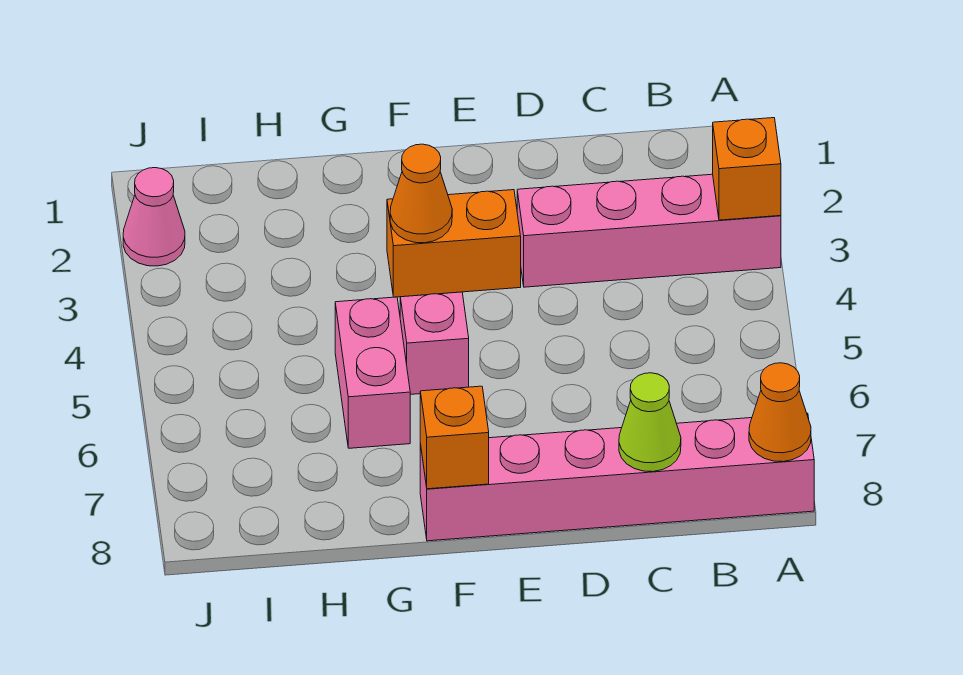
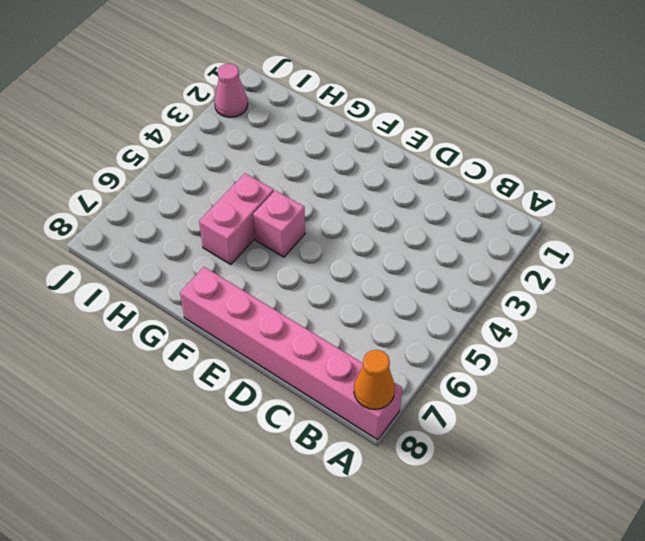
none -> pink brick A3:D3 level 1
none -> orange brick E3:F3 level 1

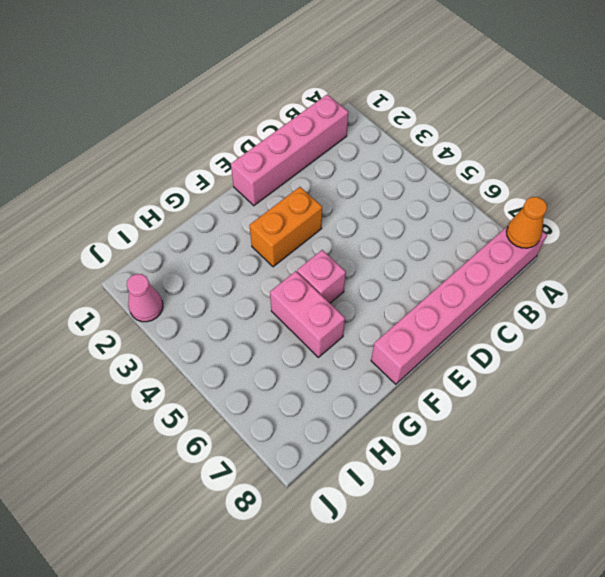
pink brick B1:E1 level 1 -> pink brick A3:D3 level 1
none -> orange brick A3 level 2
none -> lime cone C8 level 2

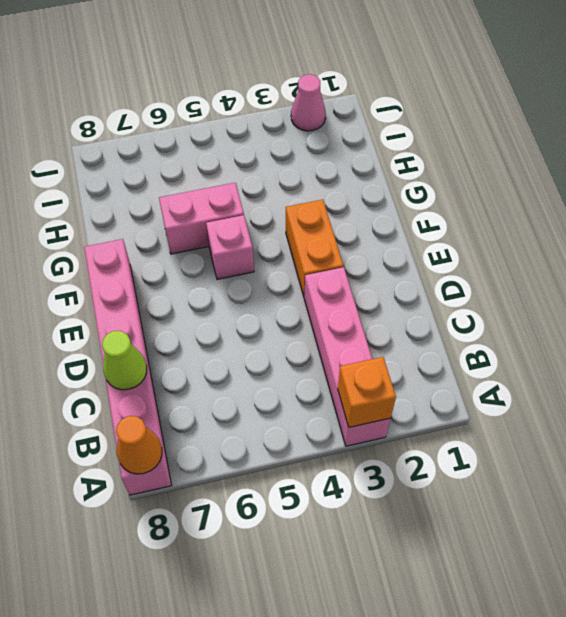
none -> orange cone F3 level 2
none -> orange brick F8 level 2

